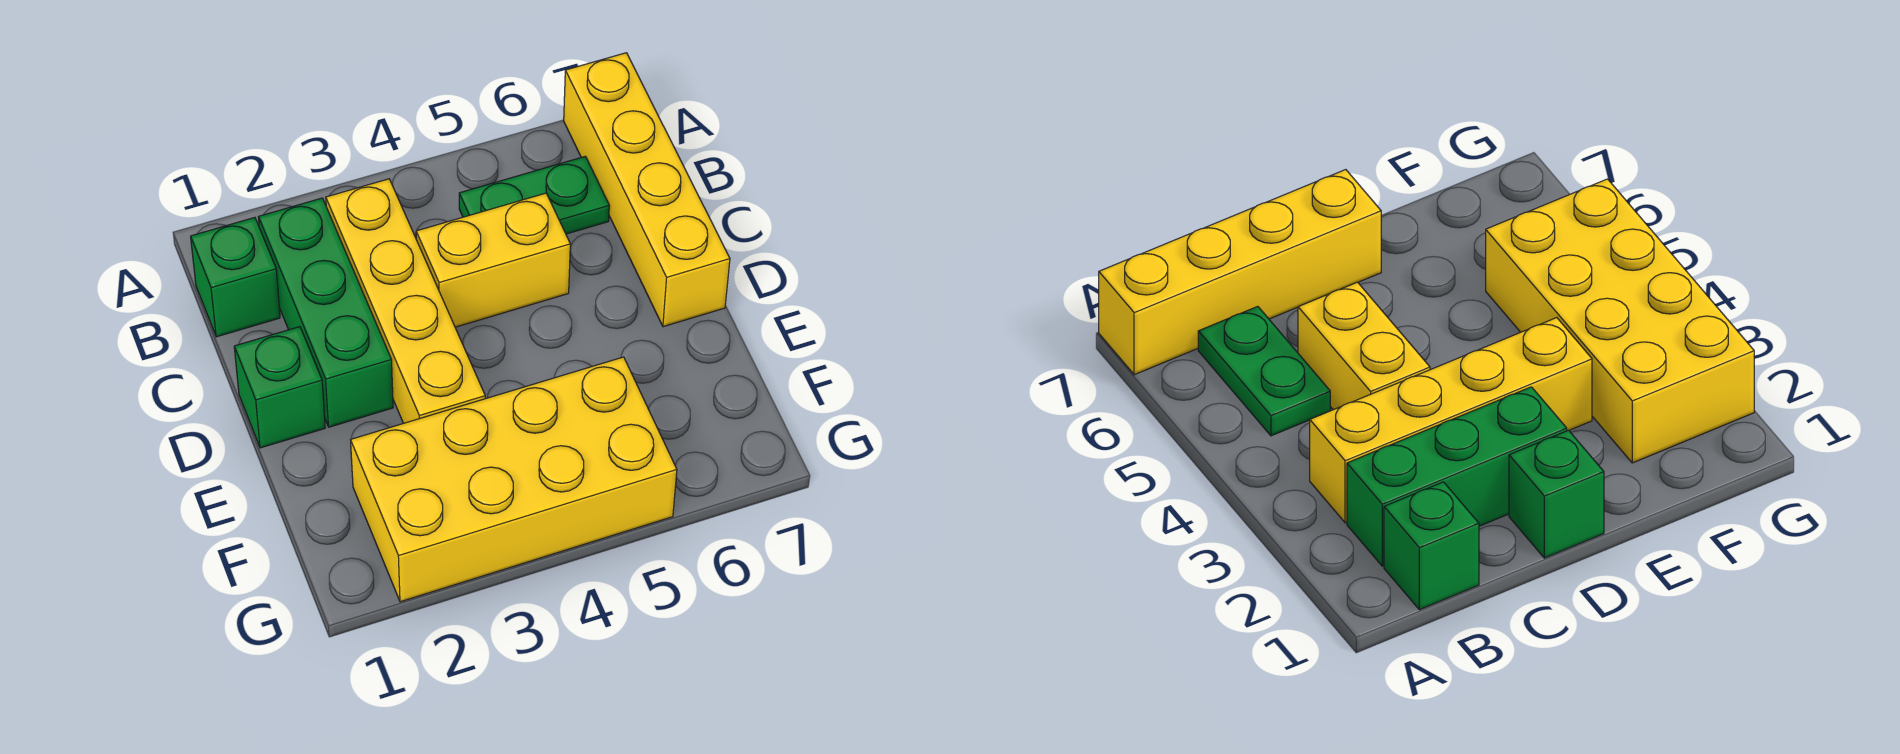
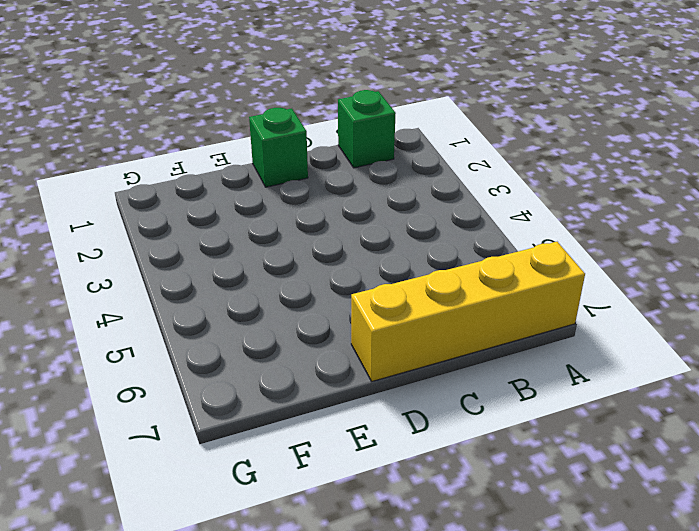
none -> green brick B2:D2 level 1
none -> yellow brick B3:E3 level 1

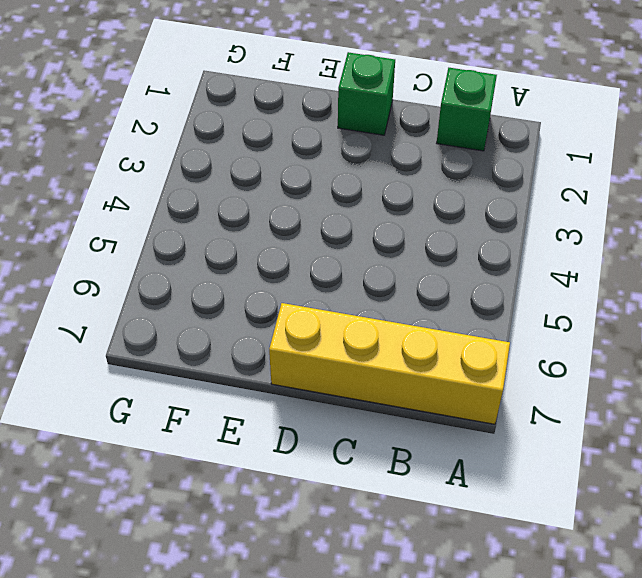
none -> green brick B2:D2 level 1
none -> yellow brick B3:E3 level 1

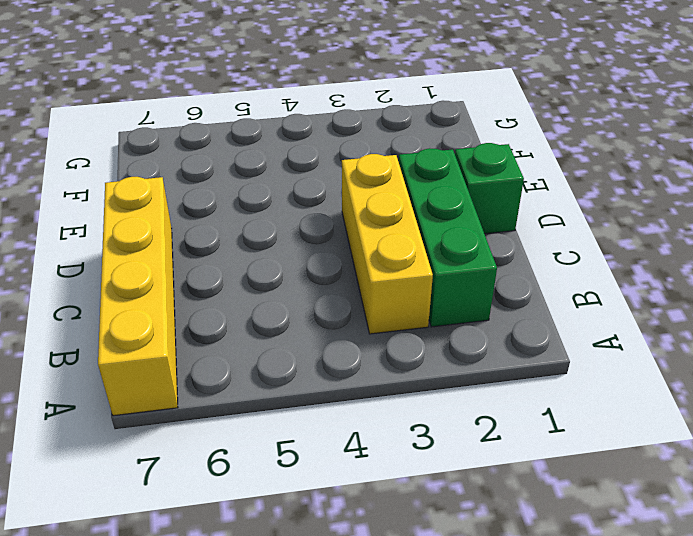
yellow brick B3:D3 level 1 -> yellow brick B3:E3 level 1
none -> green brick B1 level 1
none -> green plate B5:B6 level 1

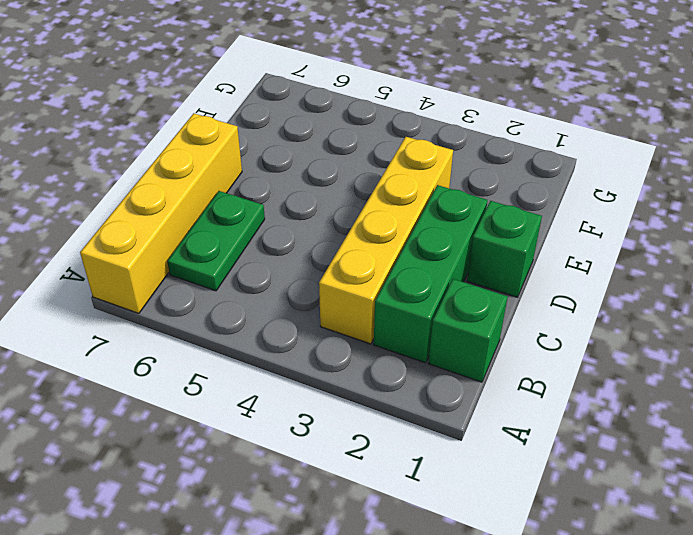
green plate B6:C6 level 1 -> green plate B5:B6 level 1
none -> yellow brick C4:C5 level 1
none -> yellow brick F2:G5 level 1

